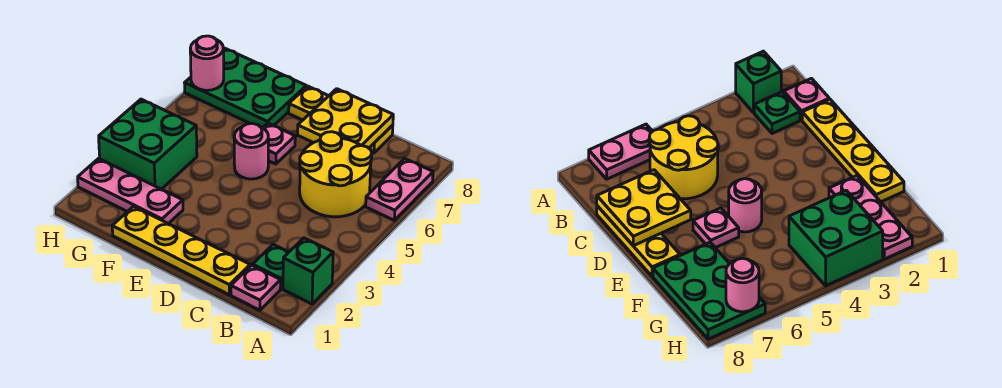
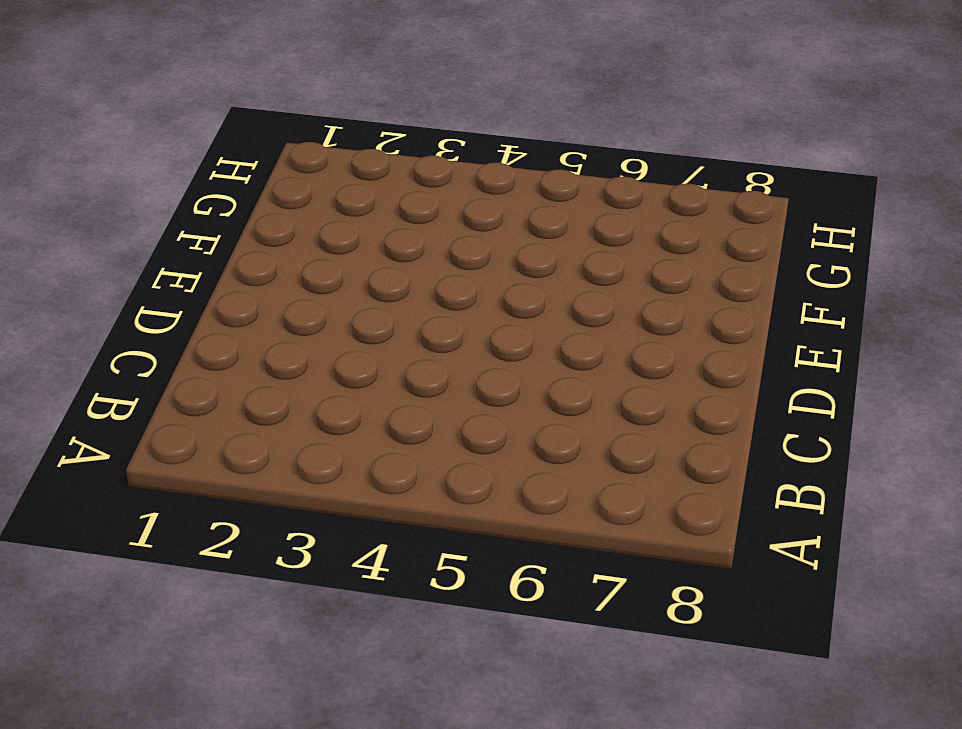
none -> green brick A2 level 1
none -> pink plate A6:A7 level 1
none -> pink plate B1 level 1

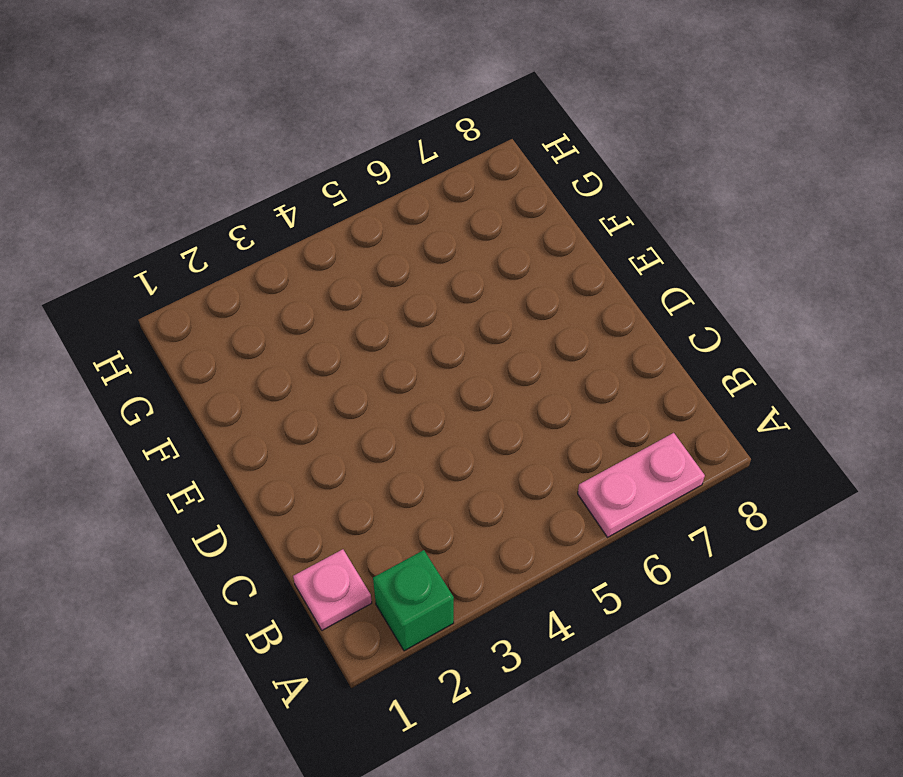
none -> green plate B2 level 1
none -> yellow round brick B5:C6 level 1
none -> yellow plate C1:F1 level 1

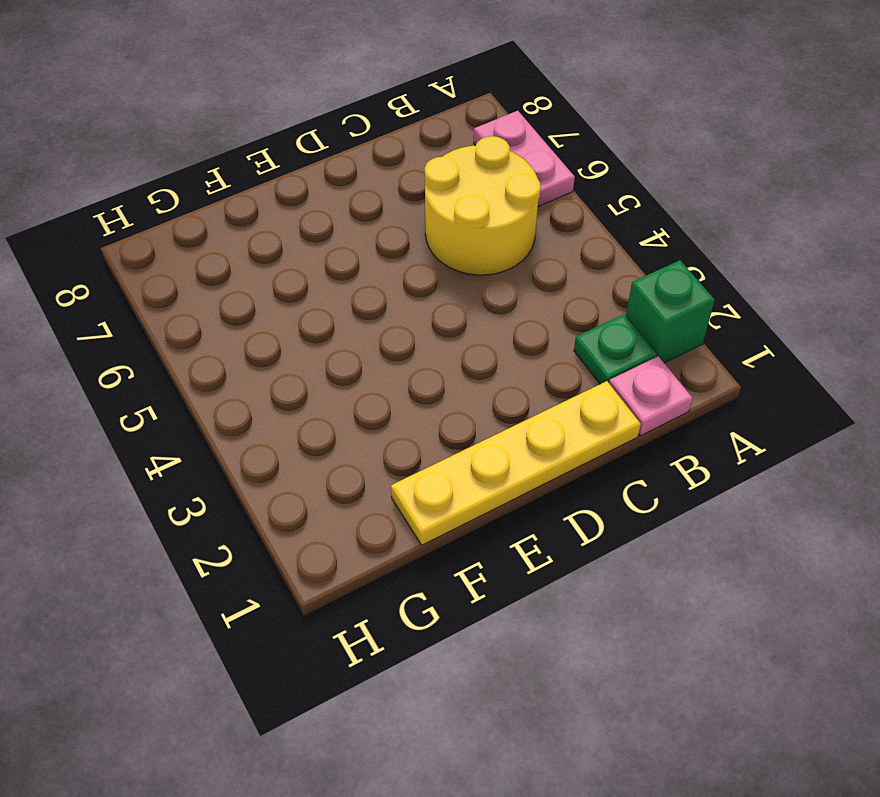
none -> yellow plate C8:E8 level 1
none -> pink round brick E5 level 1
none -> pink plate E6 level 1

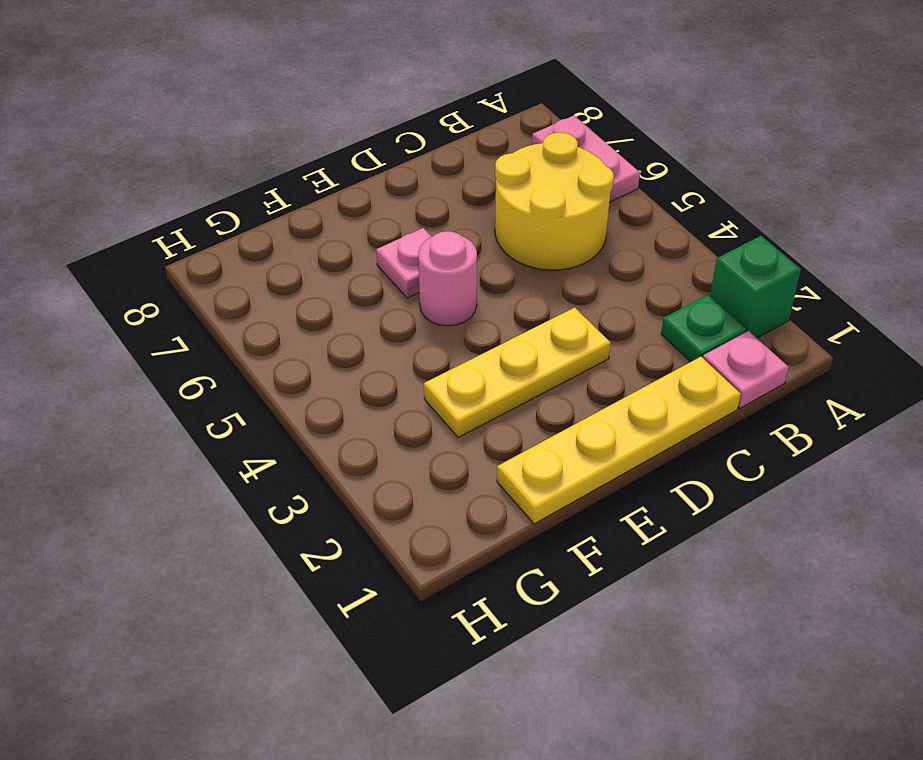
yellow plate D3:F3 level 1 -> yellow plate C8:E8 level 1
none -> pink plate F2:H2 level 1
none -> green plate F7:H8 level 1
none -> green brick G3:H4 level 1

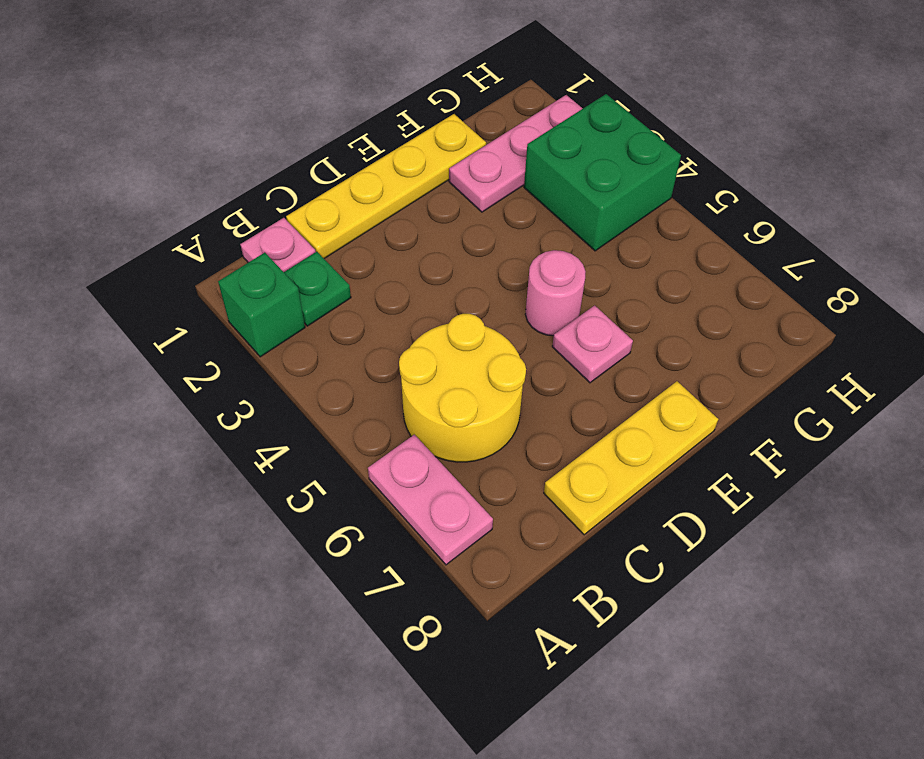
none -> green plate F7:H8 level 1
none -> yellow plate C7:D8 level 2
none -> pink round brick H7 level 2

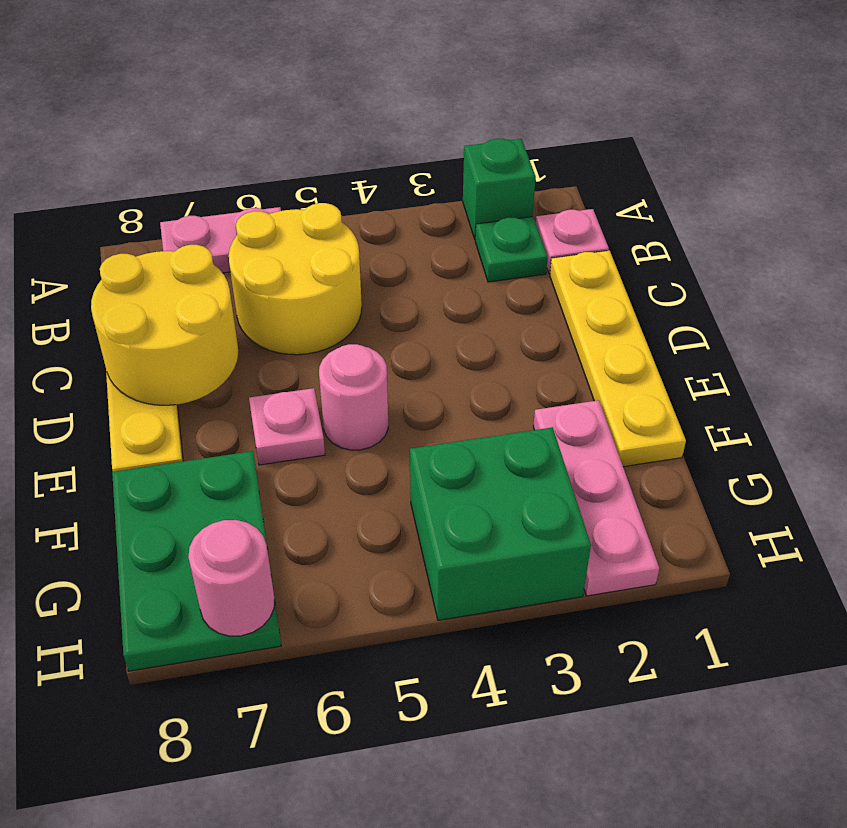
yellow round brick C7:D8 level 2 -> yellow plate C7:D8 level 2

